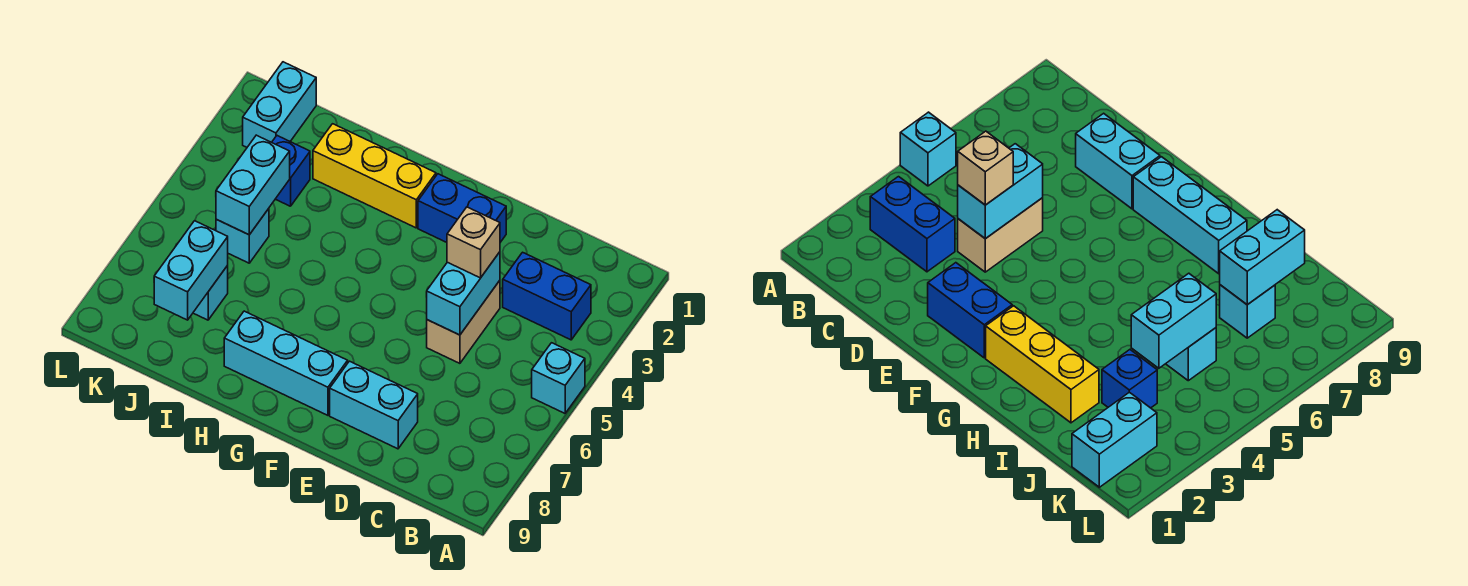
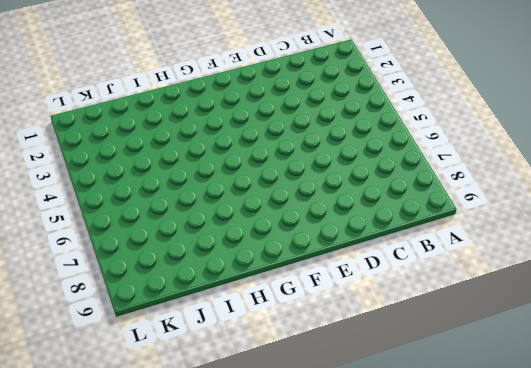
none -> cyan brick A5 level 1
none -> blue brick B3:C3 level 1
none -> tan brick D4:D5 level 1

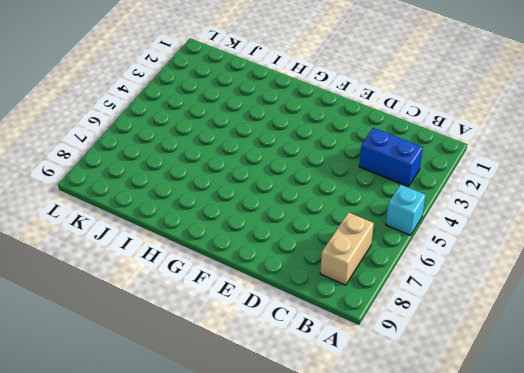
tan brick B7:B8 level 1 -> tan brick D4:D5 level 1
none -> cyan brick D8:E8 level 1
none -> blue brick E2:F2 level 1
none -> cyan brick F8:H8 level 1

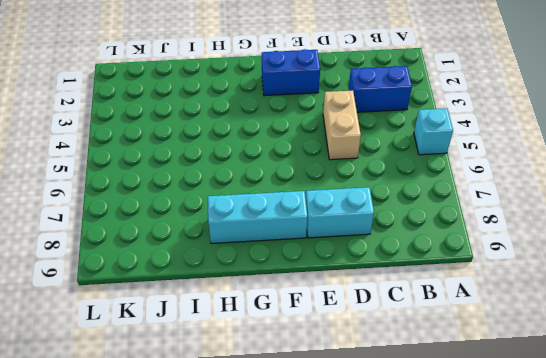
none -> yellow brick G2:I2 level 1
none -> blue brick J3 level 1
none -> cyan brick J5 level 1

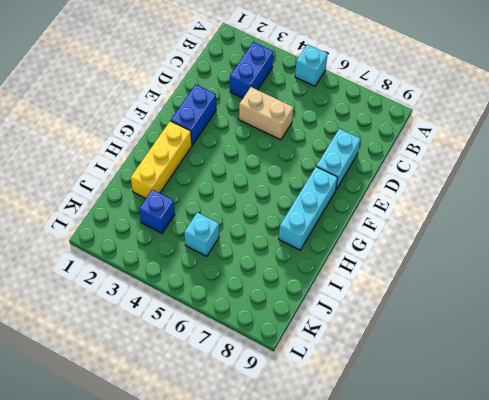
none -> cyan brick J7 level 1
none -> cyan brick K1:K2 level 1
none -> cyan brick D4:D5 level 2

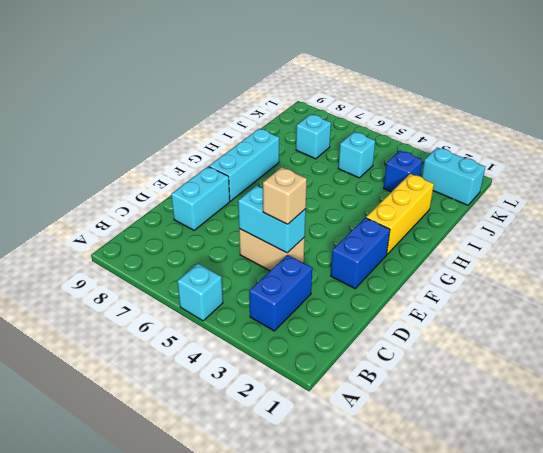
none -> cyan brick J4:J5 level 2
none -> cyan brick J7:J8 level 2

